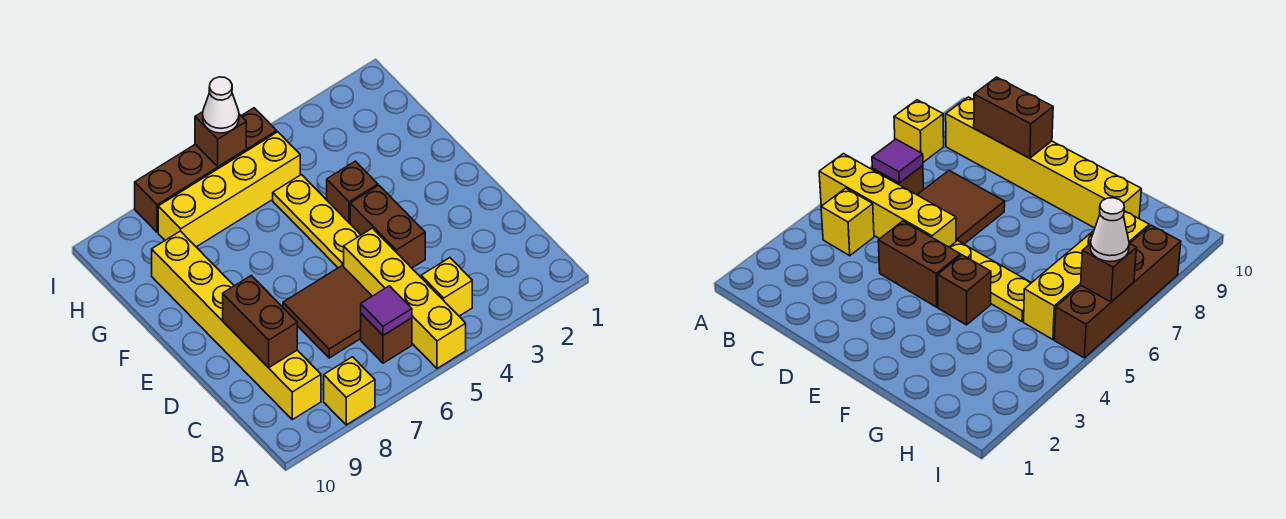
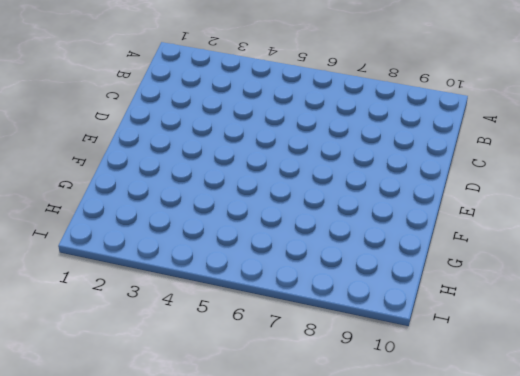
none -> yellow brick A5:D5 level 1
none -> yellow brick A8 level 1
none -> yellow brick B4 level 1

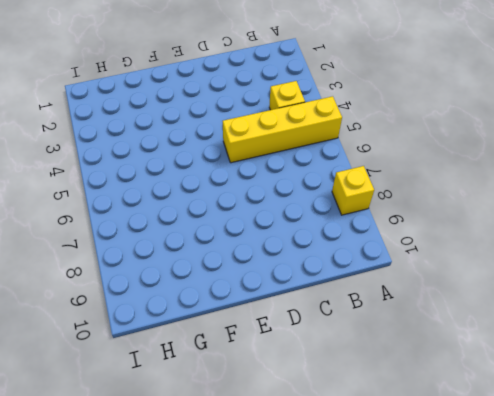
none -> brown brick B6 level 1
none -> yellow brick B9:G9 level 1
none -> brown tile C6:D7 level 1

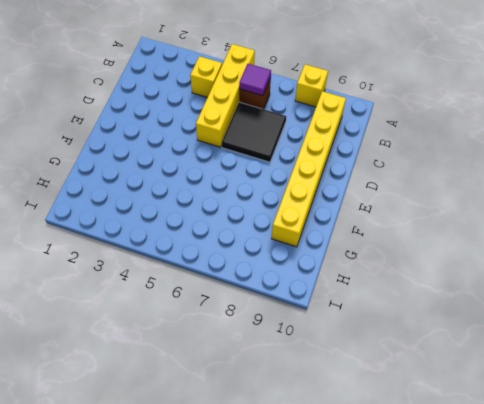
black tile C6:D7 level 1 -> brown tile C6:D7 level 1
none -> brown brick D4:E4 level 1
none -> yellow plate E5:G5 level 1
none -> brown brick F4 level 1

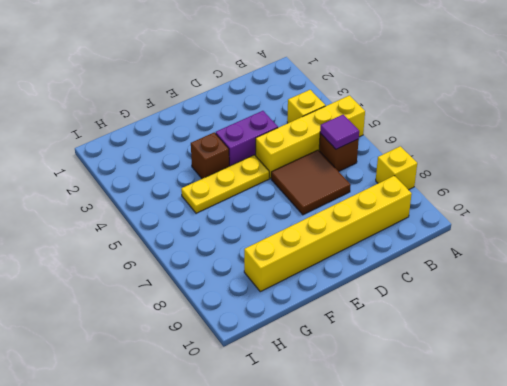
purple brick D4:E4 level 1 -> brown brick D4:E4 level 1
none -> yellow brick H5:H8 level 1
none -> brown brick I5:I8 level 1
none -> brown brick C9:D9 level 2

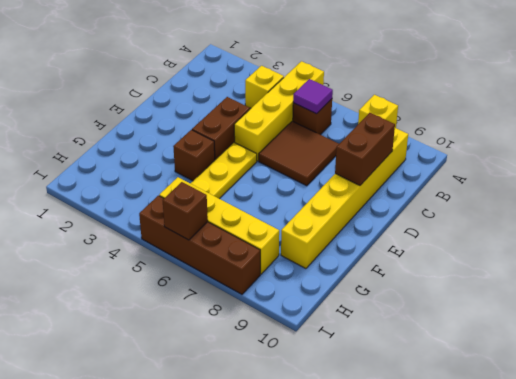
none -> white cone I6 level 3

